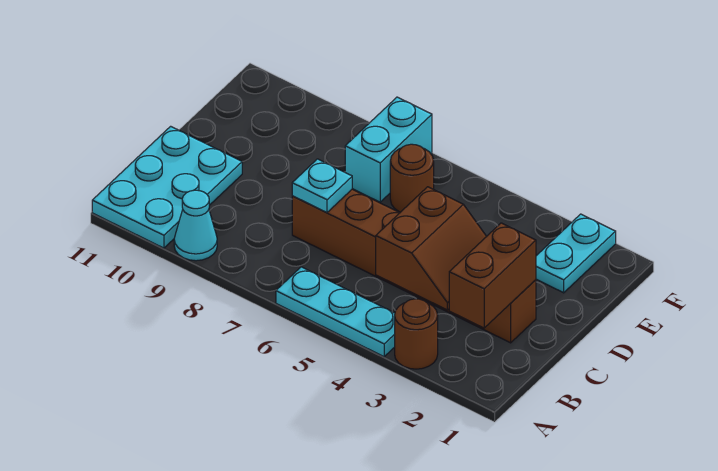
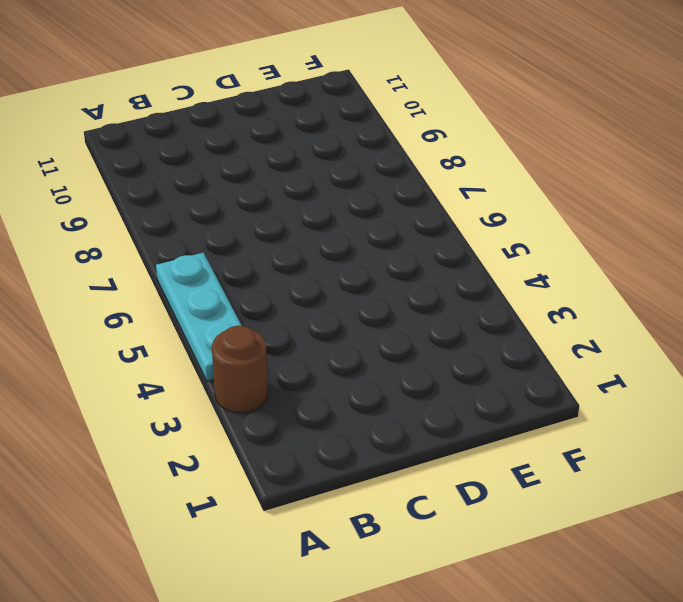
none -> cyan cone A9 level 1
none -> cyan plate A10:C11 level 1

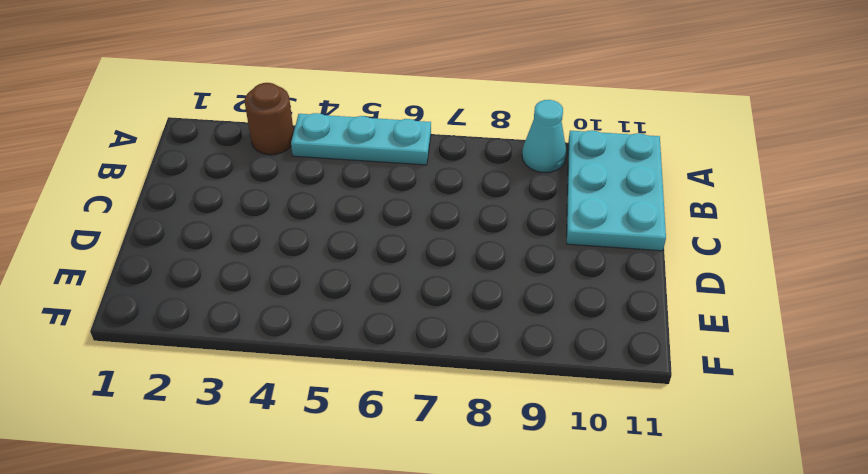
none -> brown brick C2:C7 level 1
none -> cyan plate E2:F2 level 1

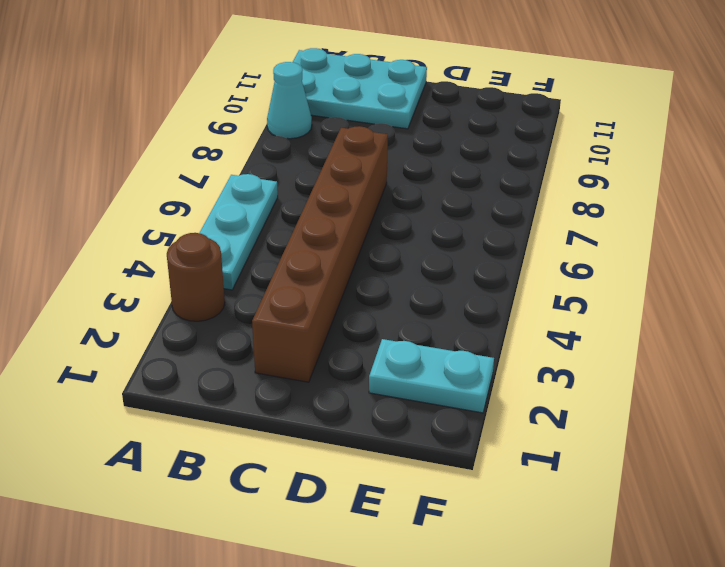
none -> brown round brick E6 level 1
none -> cyan brick E7:F7 level 1

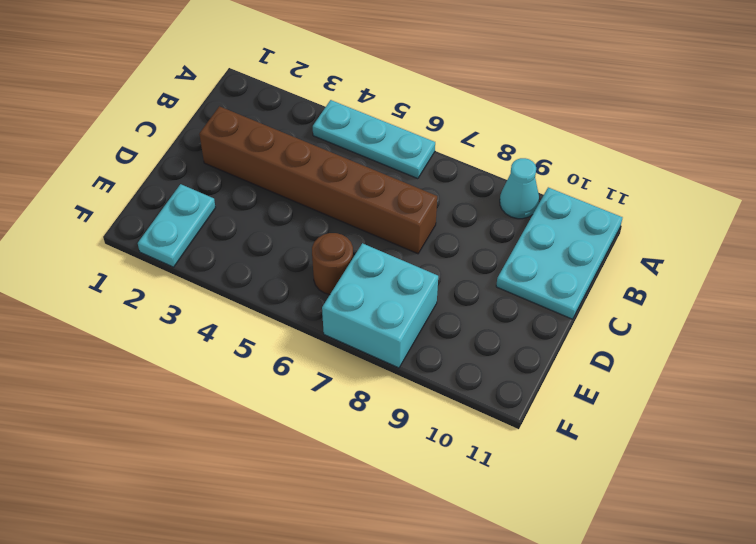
cyan brick E7:F8 level 1 -> cyan brick E7:F7 level 1
none -> brown round brick A3 level 1
none -> brown brick B2:C2 level 2

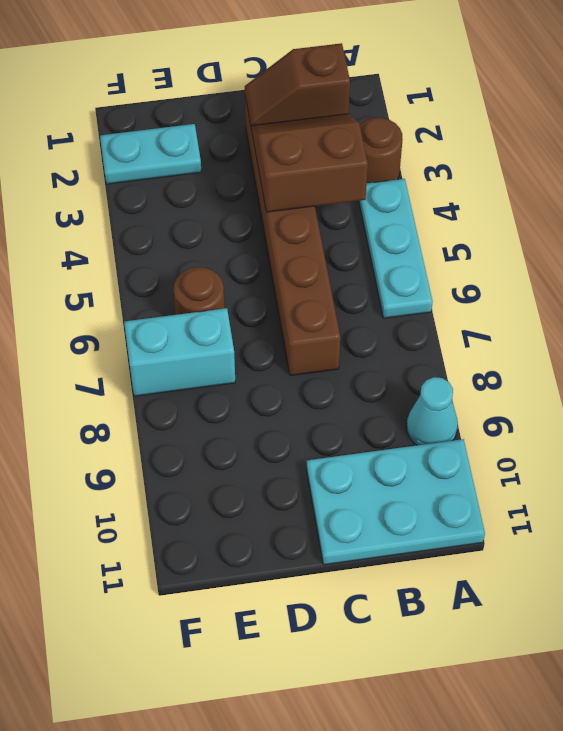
brown slope B2:C2 level 2 top B -> brown brick B2:C2 level 2
none -> cyan plate C7 level 2

